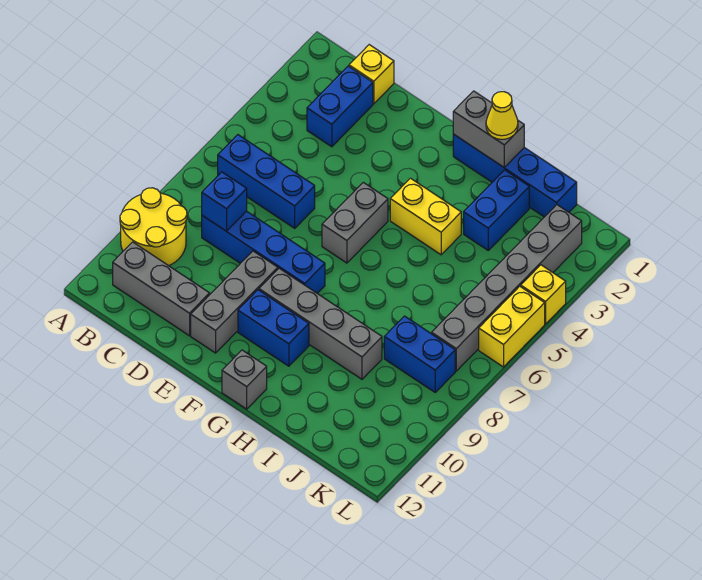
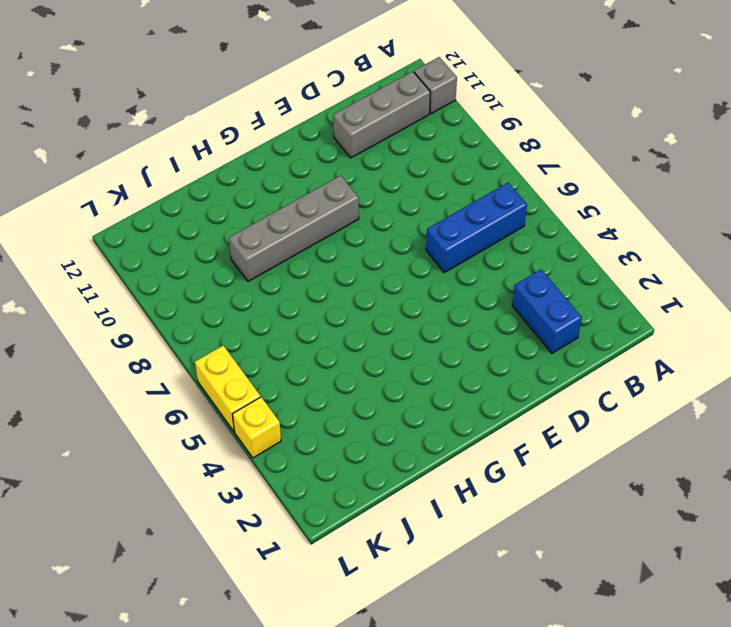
grey brick A11 level 1 -> grey brick G12 level 1
none -> yellow round brick A9:B10 level 1
none -> yellow brick C1 level 1
none -> blue brick C8:F8 level 1

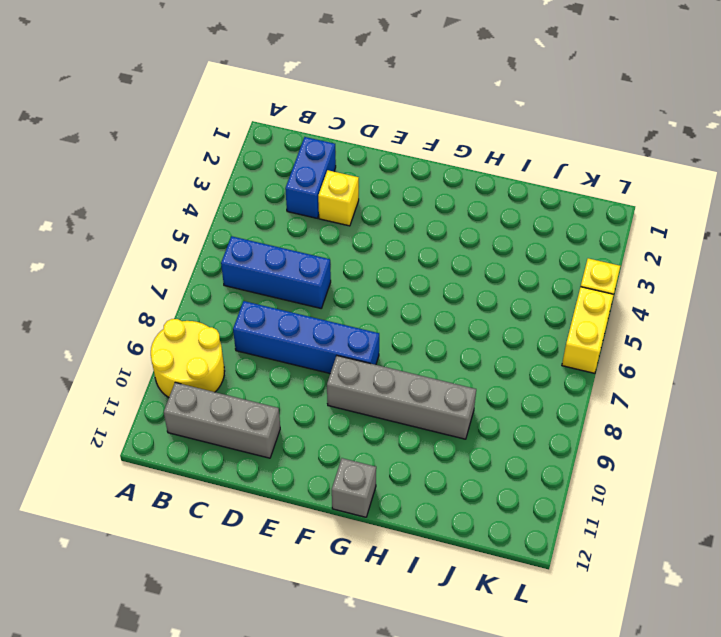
yellow brick D3 level 1 -> yellow brick C1 level 1
none -> grey brick E9:E11 level 1
none -> grey brick F5:F6 level 1
none -> blue brick F10:G10 level 1

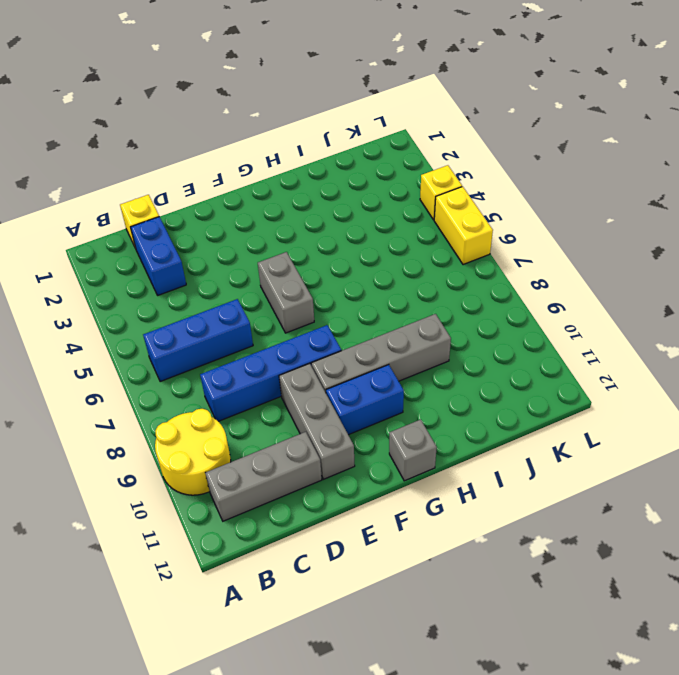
none -> blue brick G1:J1 level 1
none -> yellow brick G4:H4 level 1
none -> blue brick I2:I3 level 1

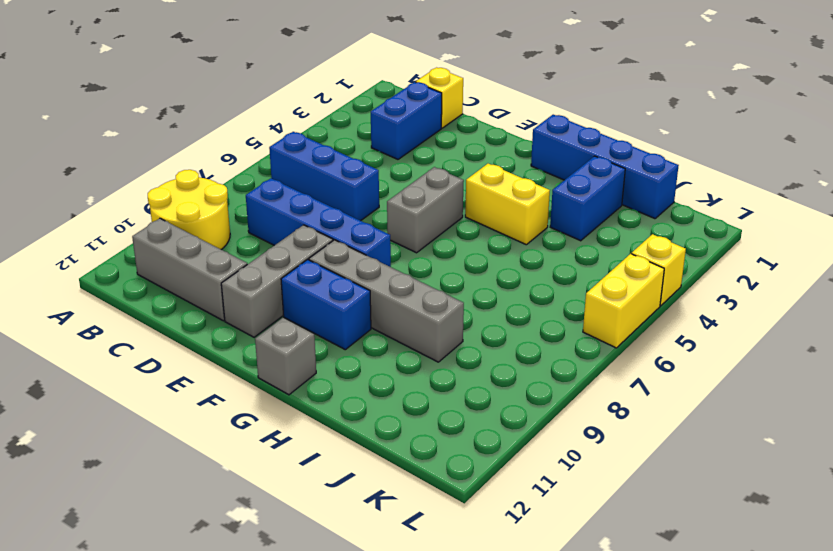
none -> blue brick J8:K8 level 1
none -> grey brick K2:K7 level 1
none -> blue brick C8 level 2

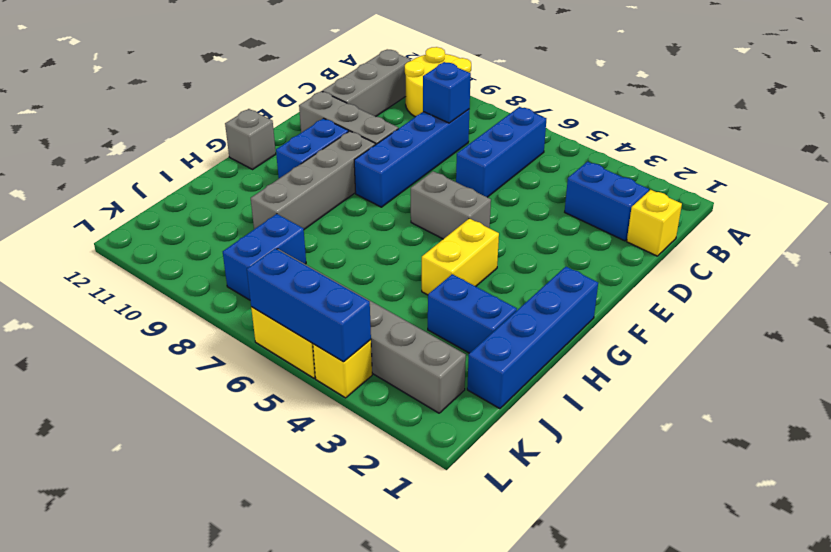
blue brick L4:L6 level 2 -> none
none -> grey brick G1:H1 level 2
none -> yellow cone H1 level 3

